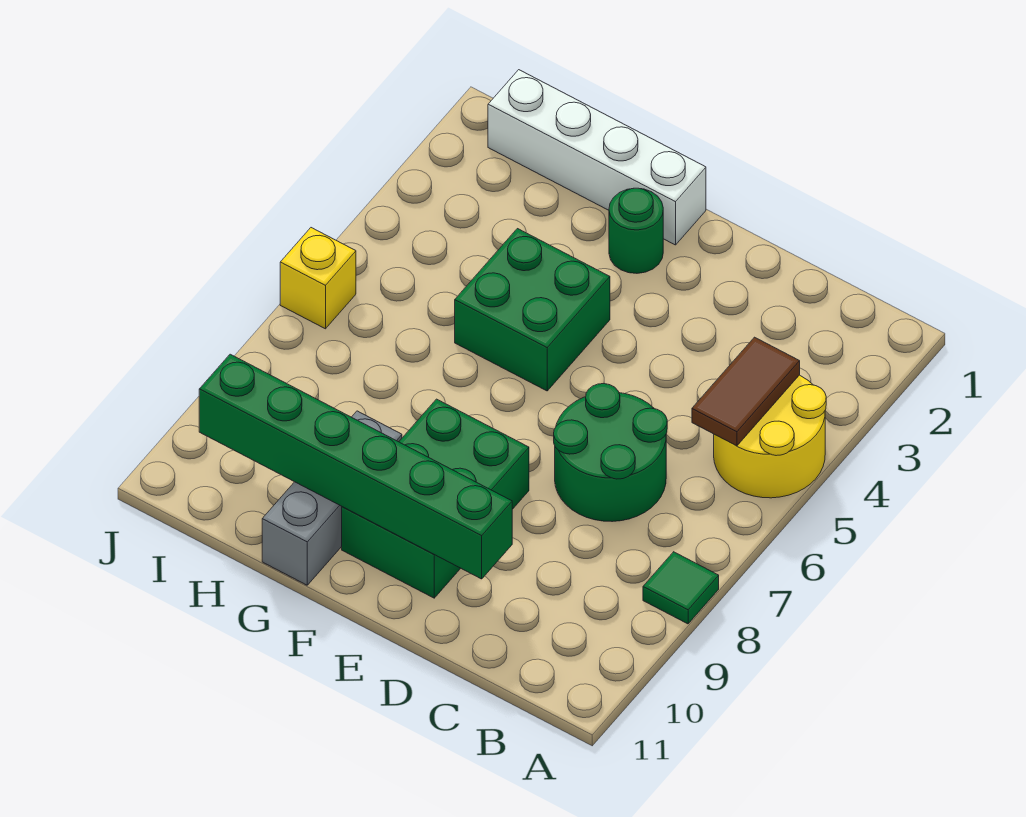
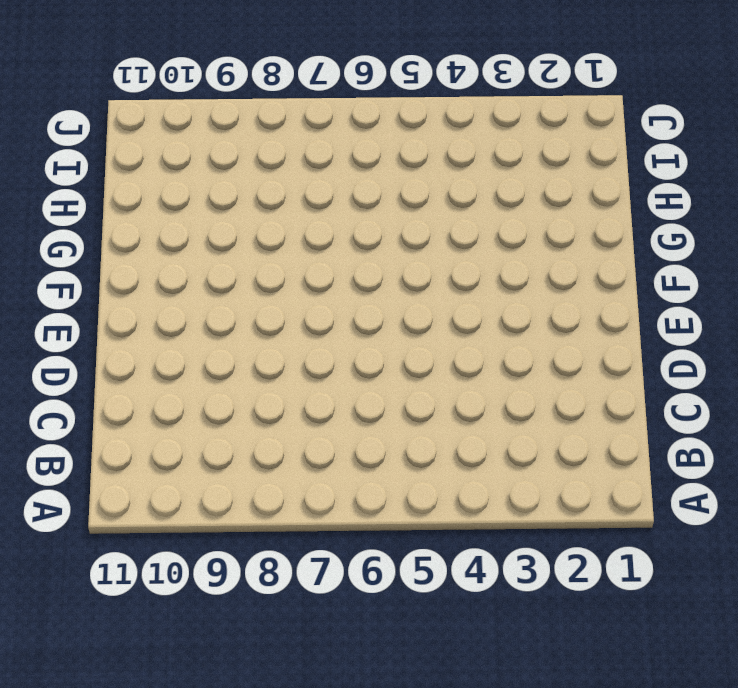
none -> yellow round brick A4:B5 level 1
none -> green tile A8 level 1

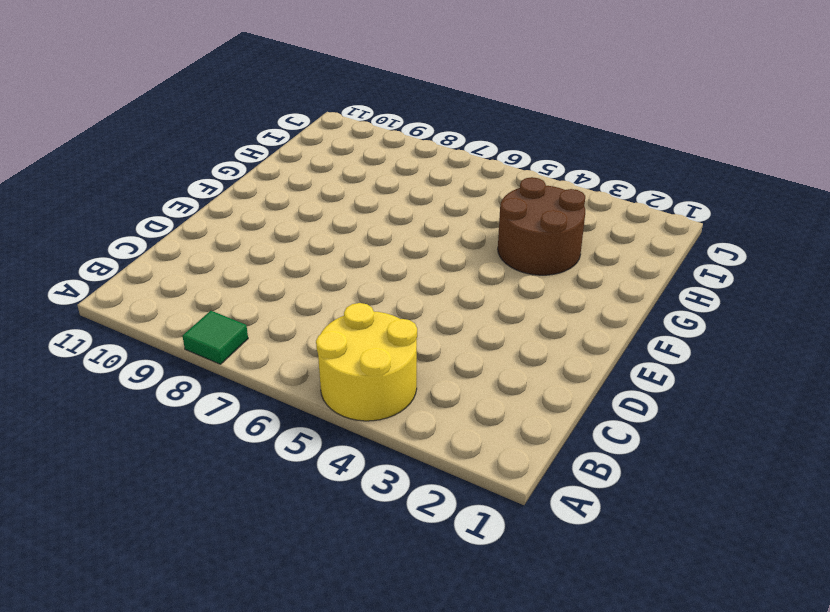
brown round brick G3:H4 level 1 -> green brick F4:G5 level 1
none -> green round brick C6:D7 level 1
none -> green brick E8:F10 level 1

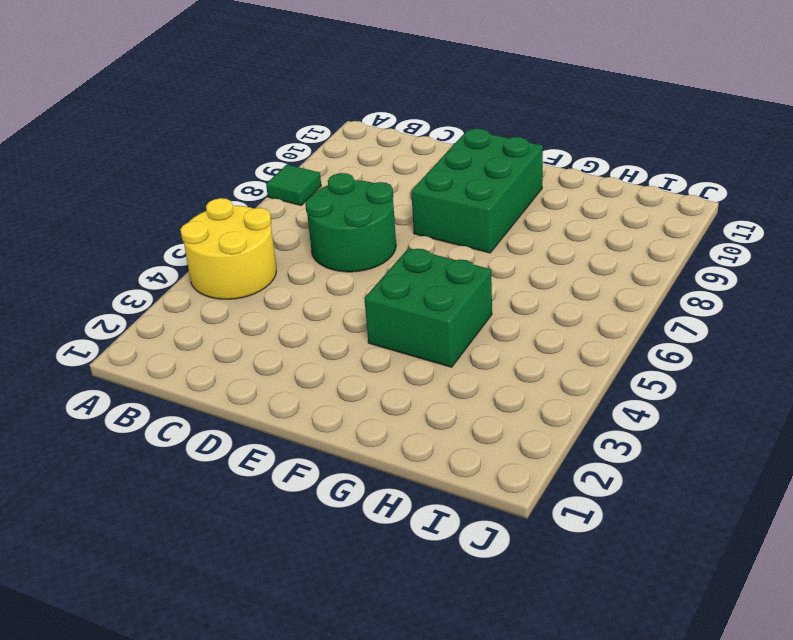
none -> white brick F1:I1 level 1
none -> green round brick F2 level 1

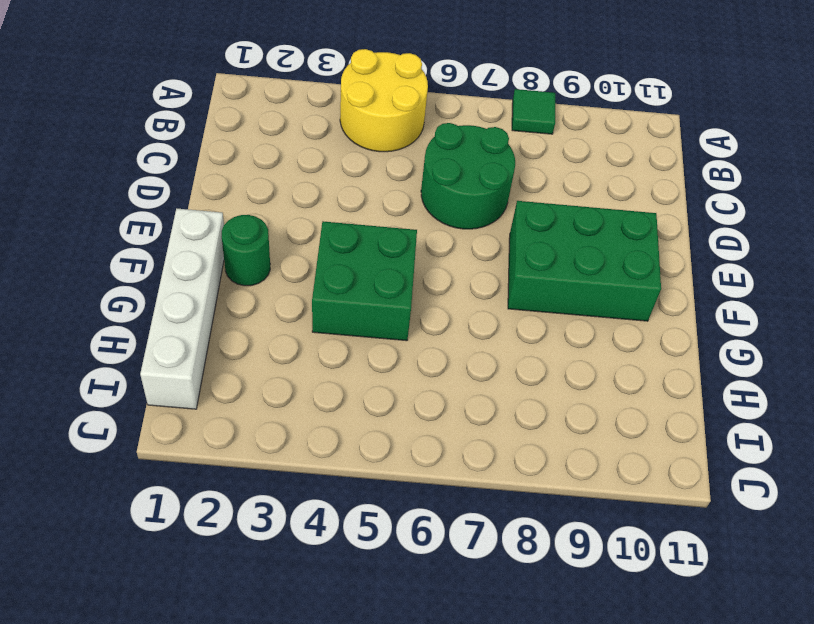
none -> grey brick G9:G11 level 1
none -> yellow brick J6 level 1

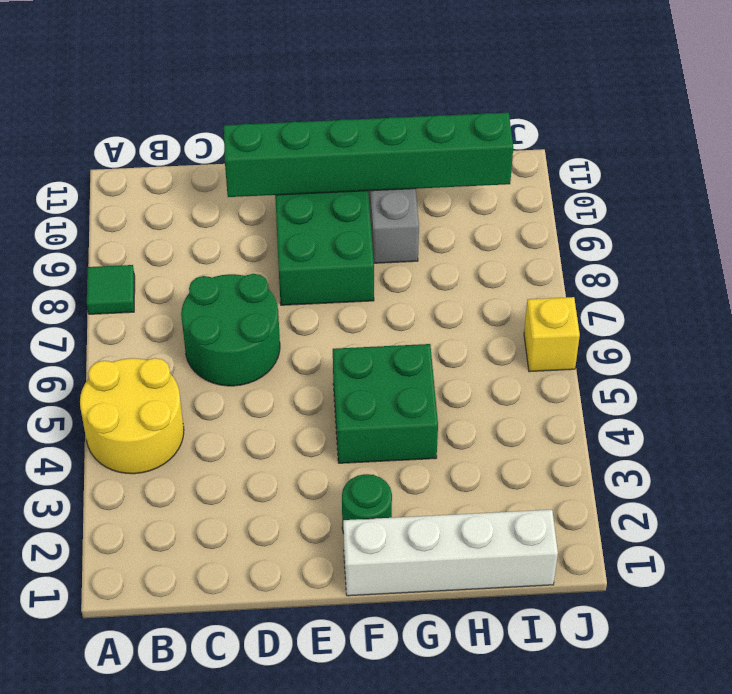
none -> brown tile B4:B5 level 2

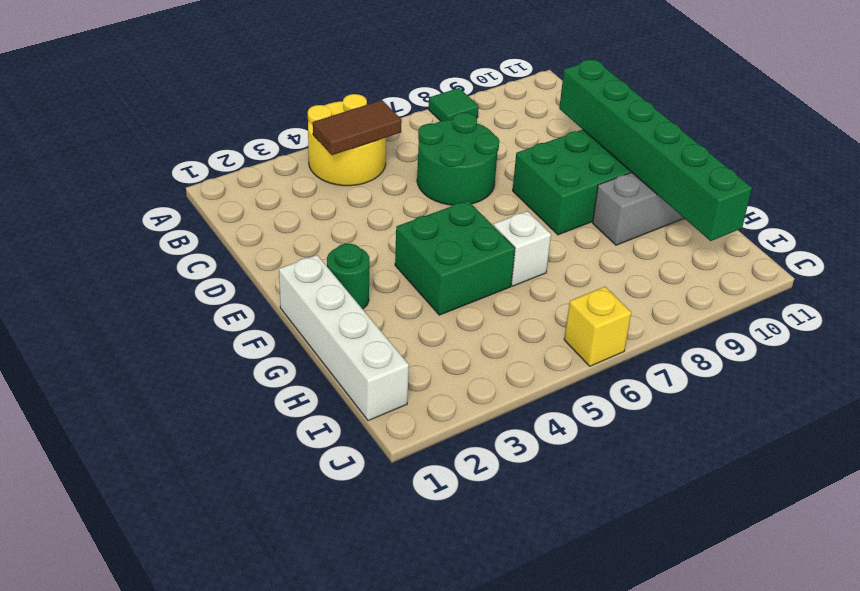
white brick G6 level 1 -> none

